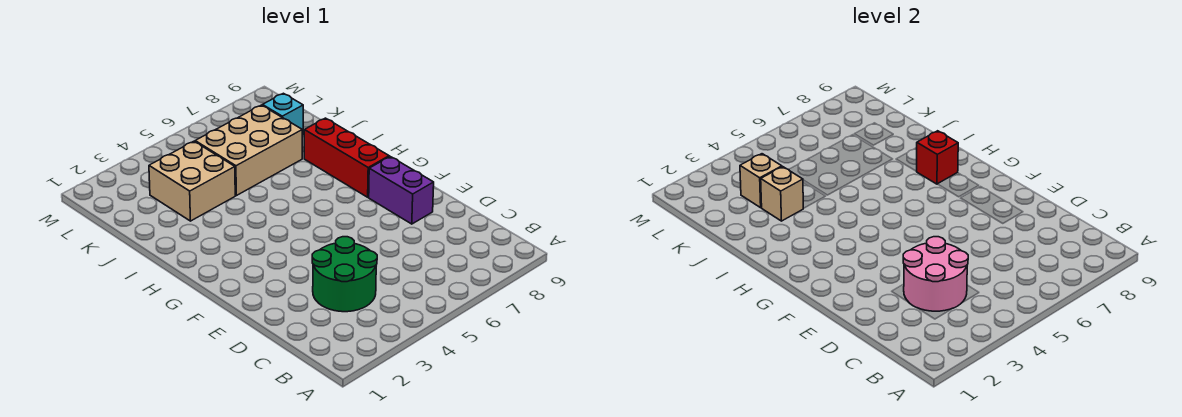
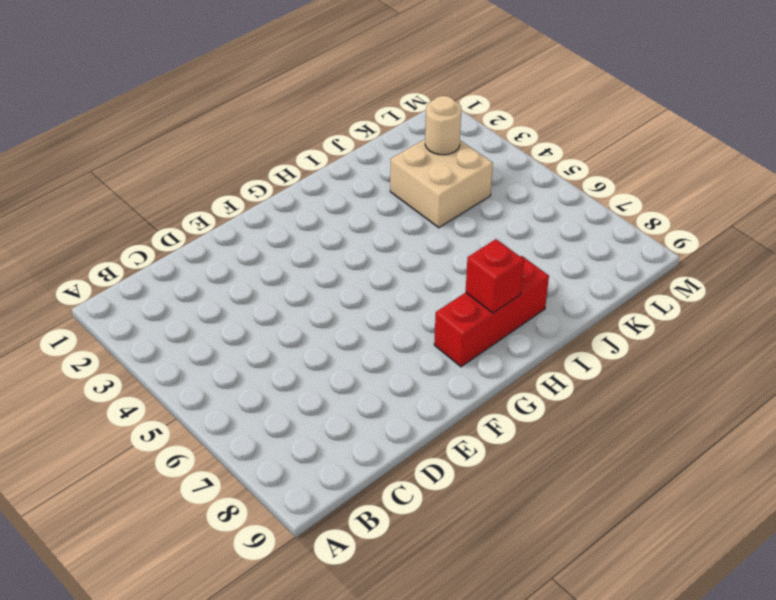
tan round brick K3 level 2 -> tan brick K3 level 2
none -> green round brick C3:D4 level 1
none -> purple brick E8:F8 level 1

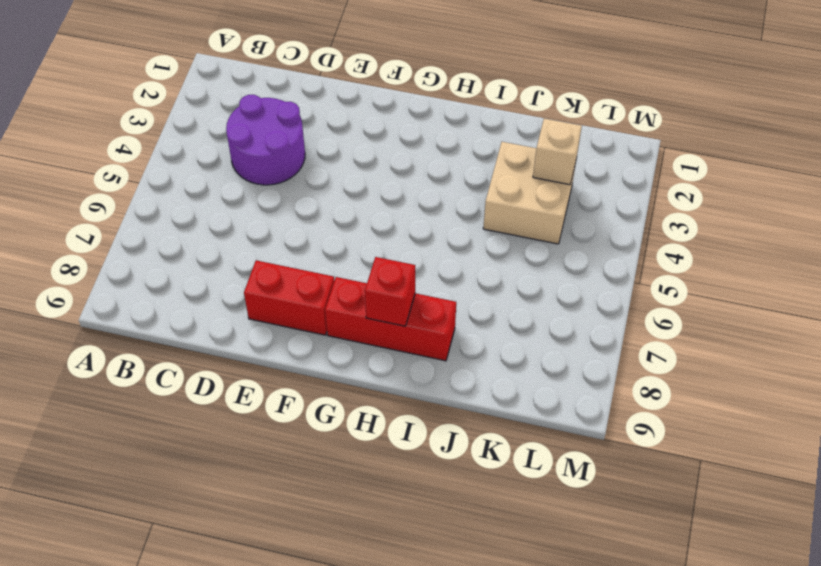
purple round brick C3:D4 level 1 -> green round brick C3:D4 level 1
red brick E8:F8 level 1 -> purple brick E8:F8 level 1
none -> tan brick J5:K7 level 1
none -> cyan brick K8 level 1

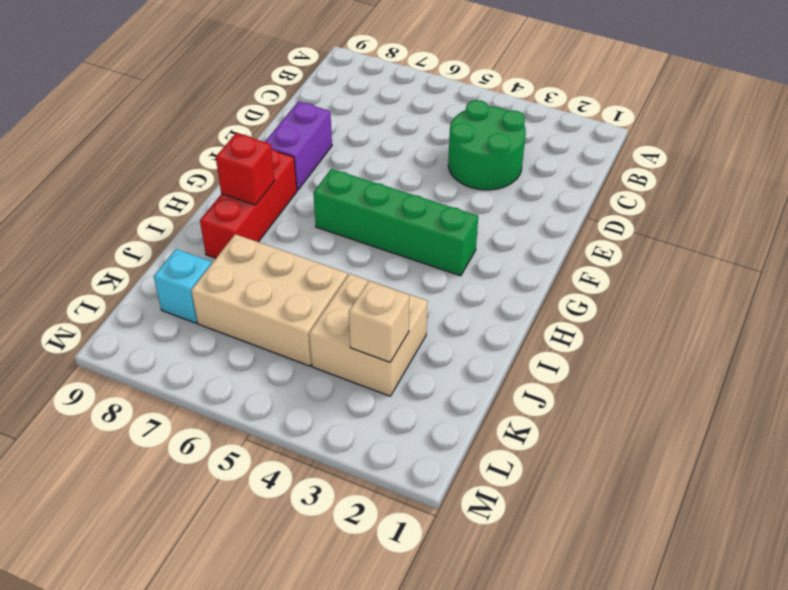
green brick G3:G6 level 1 -> none
none -> pink round brick C3:D4 level 2
none -> tan brick J3 level 2

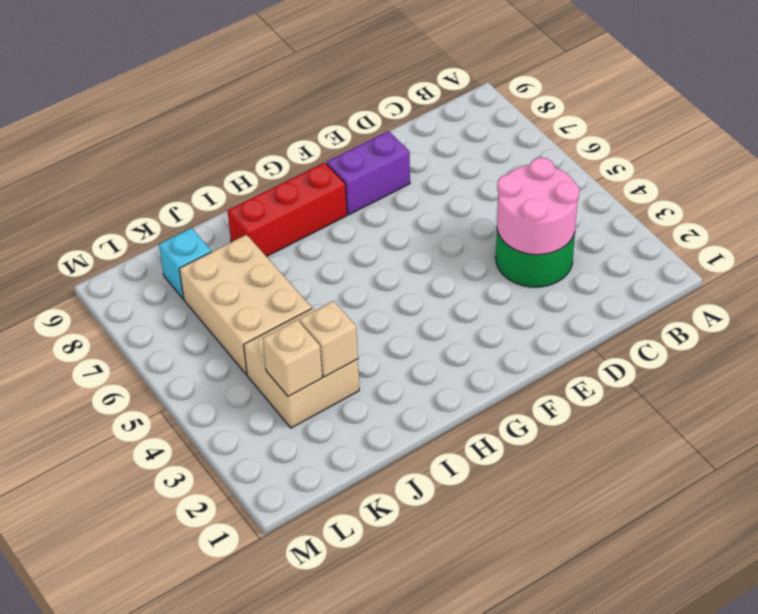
none -> red brick H8 level 2

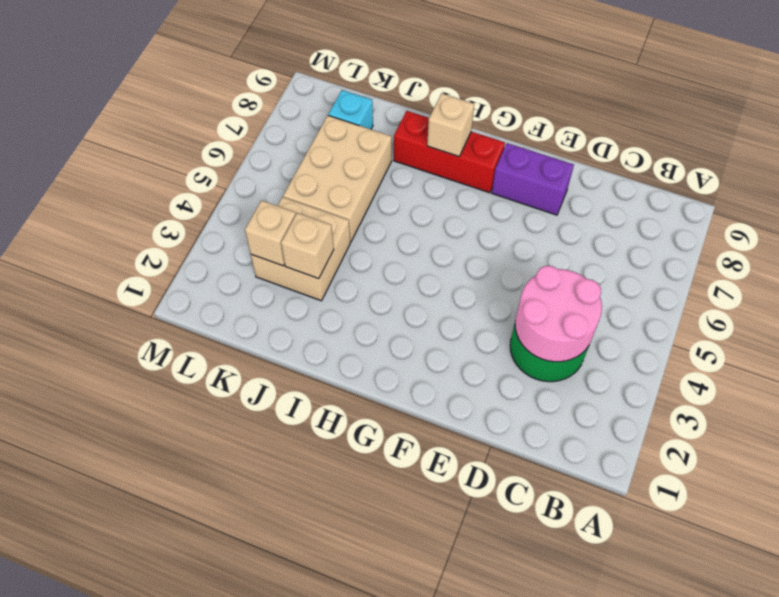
tan brick H8 level 2 -> red brick H8 level 2

